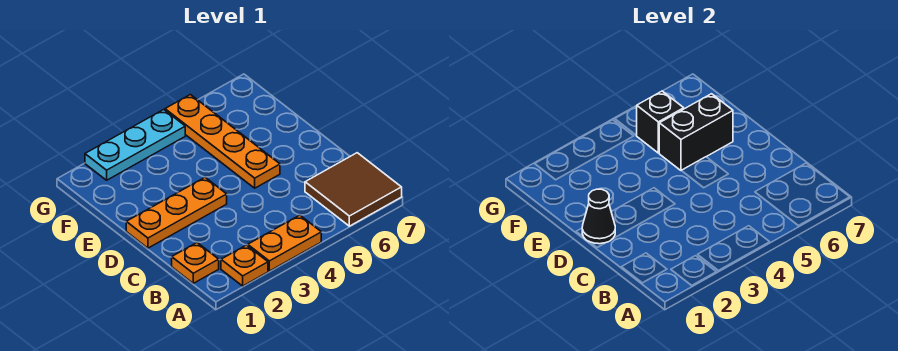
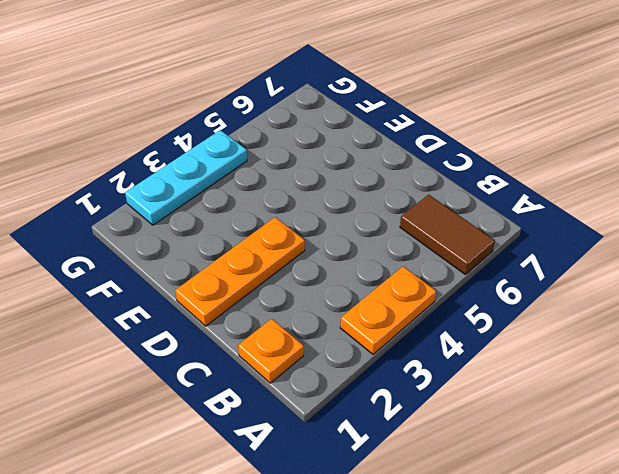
brown tile A6:B6 level 1 -> brown tile A6:B7 level 1
none -> orange plate A2 level 1
none -> orange plate D5:G5 level 1

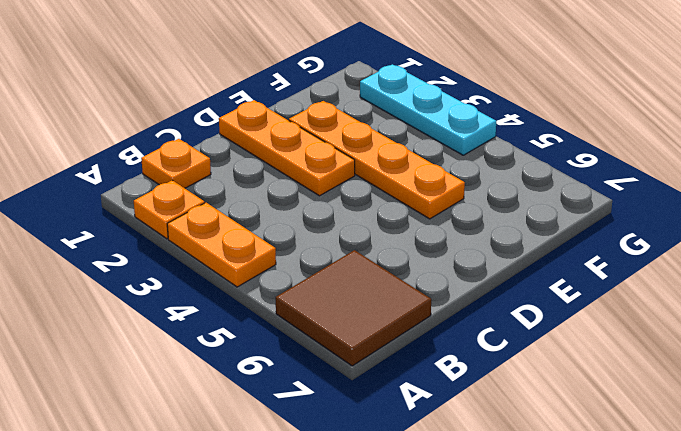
orange plate E2:E5 level 1 -> orange plate D5:G5 level 1
none -> black cone D1 level 2
none -> black brick E5:E6 level 2

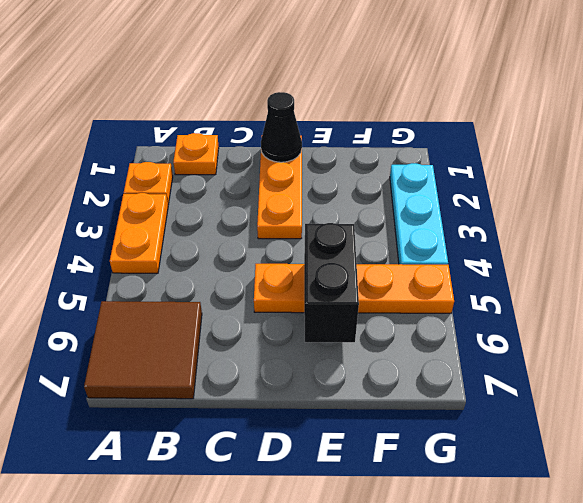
none -> black brick F5 level 2

